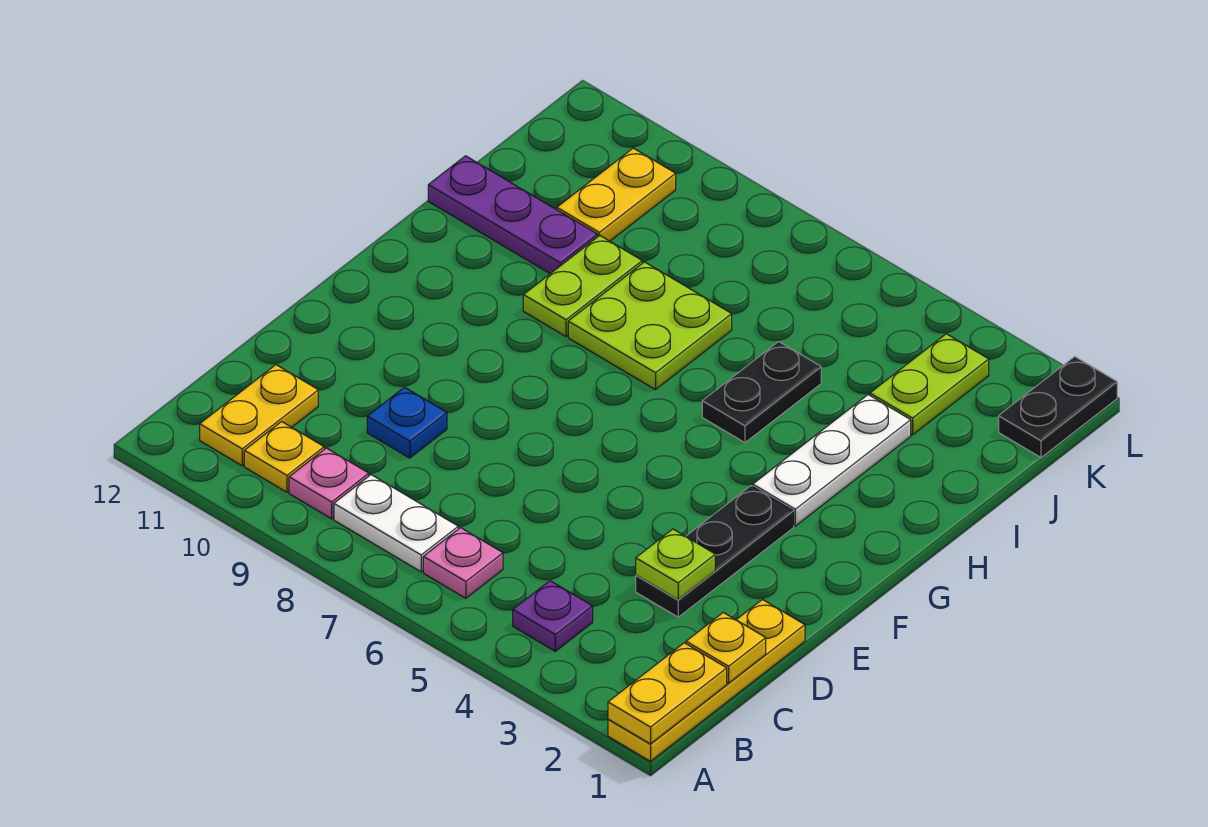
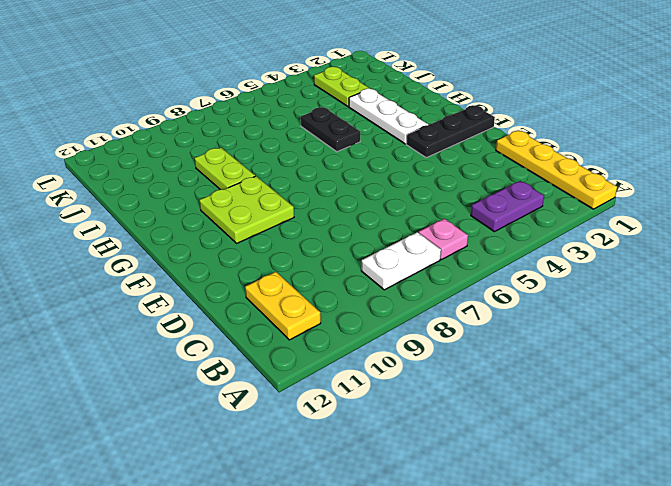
purple plate B3:B4 level 1 -> purple plate B4 level 1
black plate F1:F3 level 1 -> black plate D3:F3 level 1
lime plate F9:G10 level 1 -> lime plate H7:I8 level 1
none -> pink plate B9 level 1
none -> yellow plate B10 level 1
none -> blue plate D9 level 1

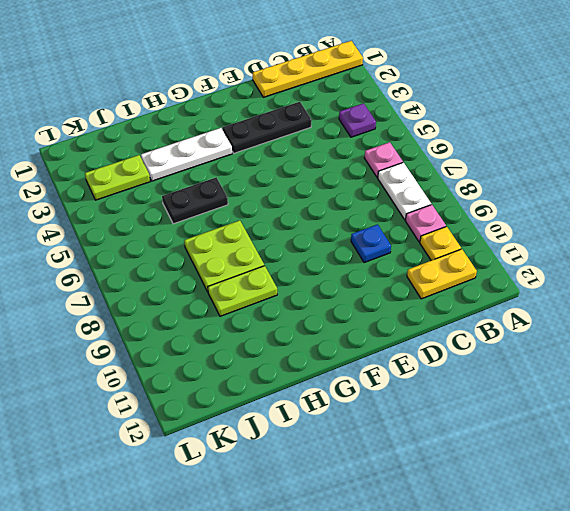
none -> purple plate I10:I12 level 1
none -> yellow plate J10:K10 level 1
none -> black plate K1:L1 level 1

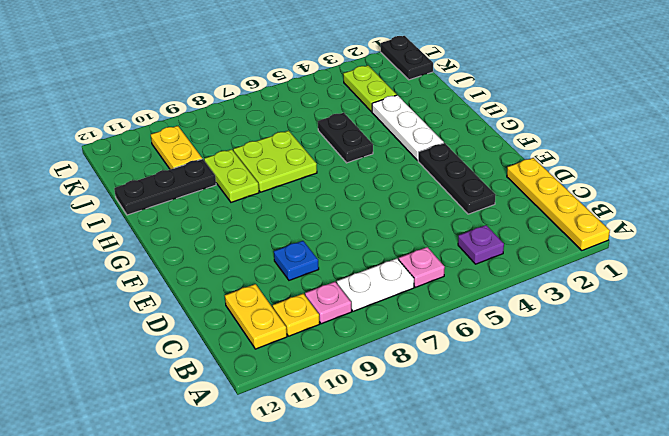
black plate I10:I12 level 1 -> purple plate I10:I12 level 1
none -> yellow plate A1:B1 level 2
none -> yellow plate C1 level 2
none -> lime plate D3 level 2

